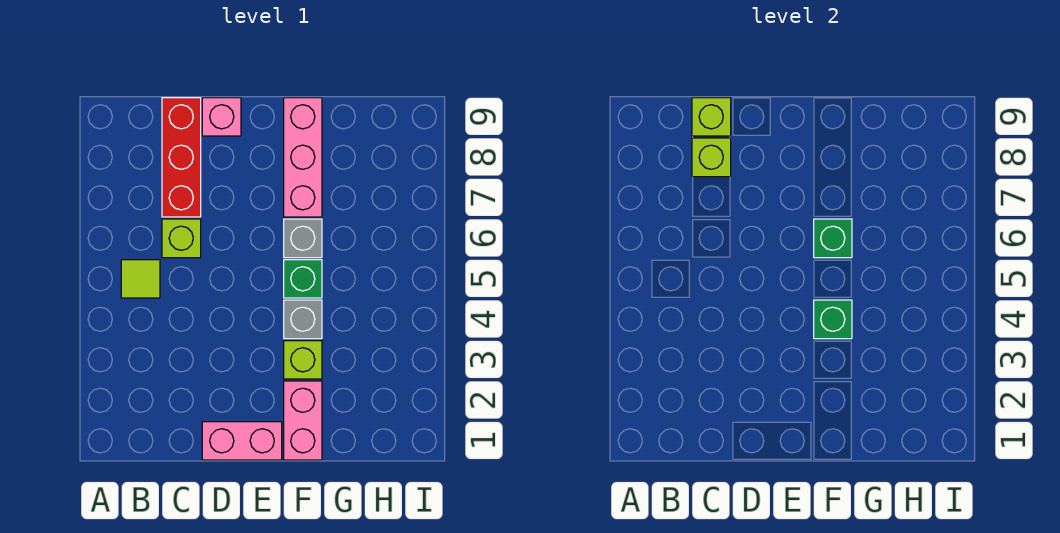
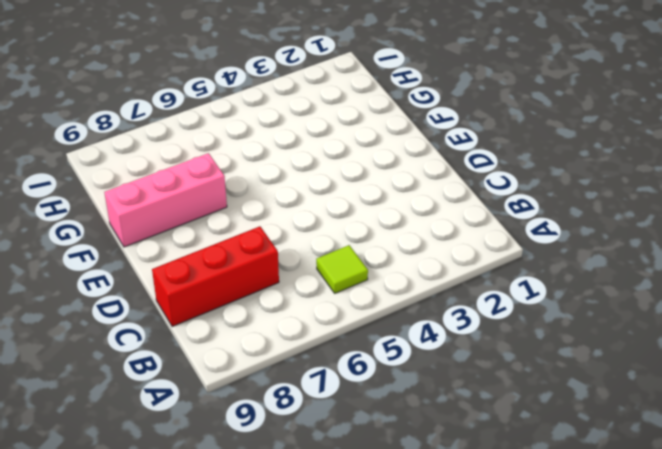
none -> lime brick C6 level 1
none -> pink brick D1:E1 level 1
none -> pink brick D9 level 1

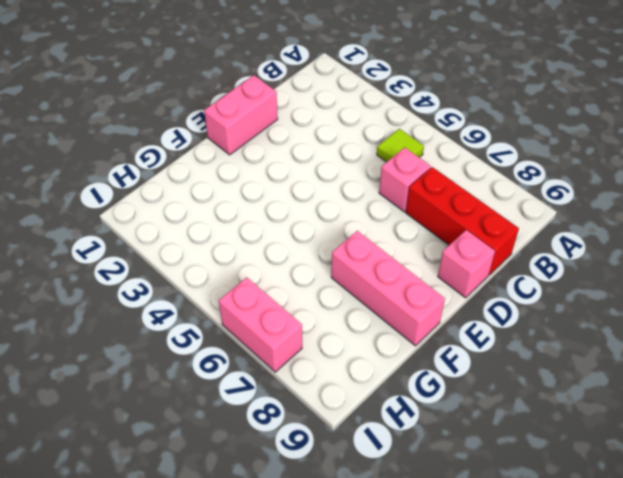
pink brick C6 level 1 -> lime brick C6 level 1
pink brick I6:I7 level 1 -> pink brick F1:F2 level 1
none -> lime brick F3 level 1
none -> grey brick F4 level 1
none -> green brick F5 level 1

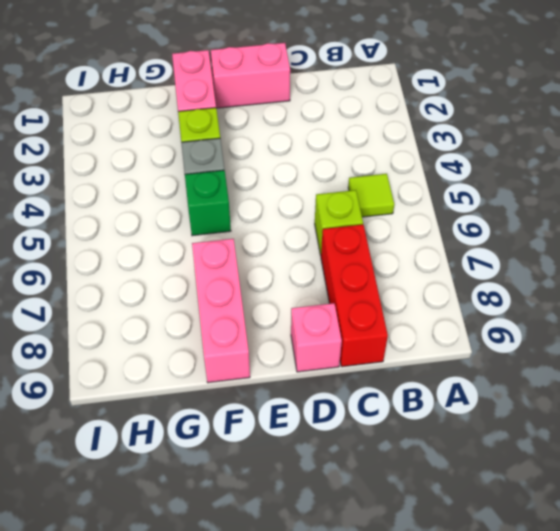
none -> grey brick F6 level 1
none -> lime brick C8 level 2
none -> lime brick C9 level 2

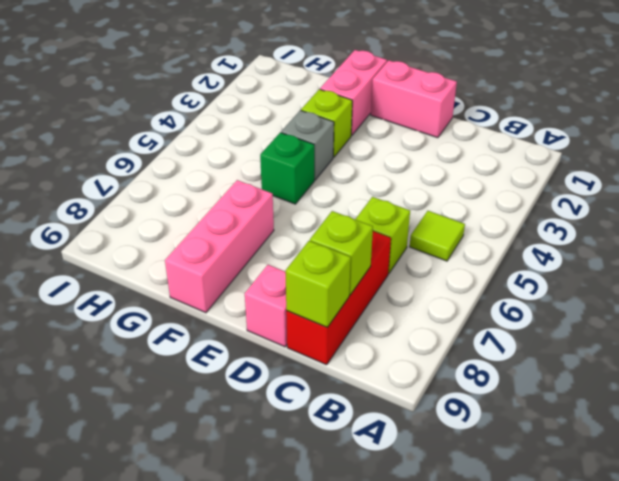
none -> grey brick F6 level 1
none -> green brick F4 level 2
none -> green brick F6 level 2

